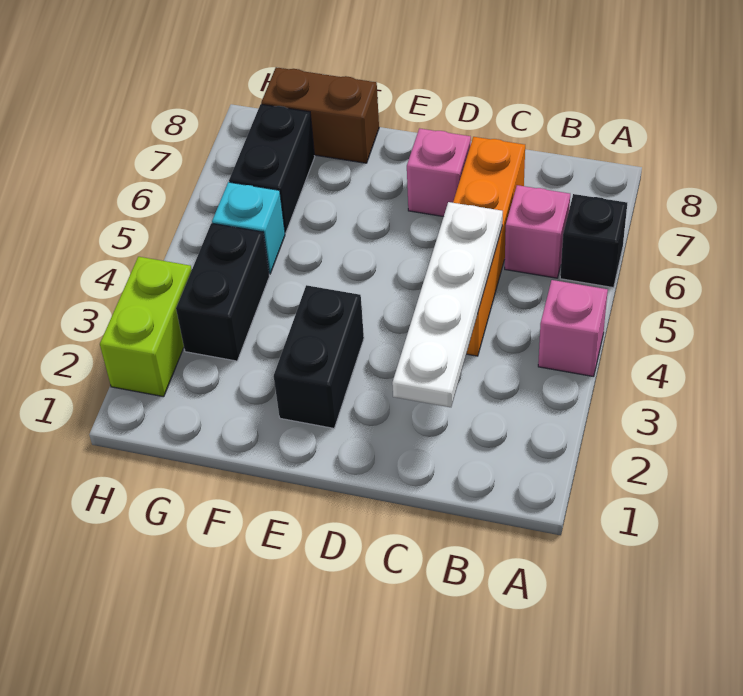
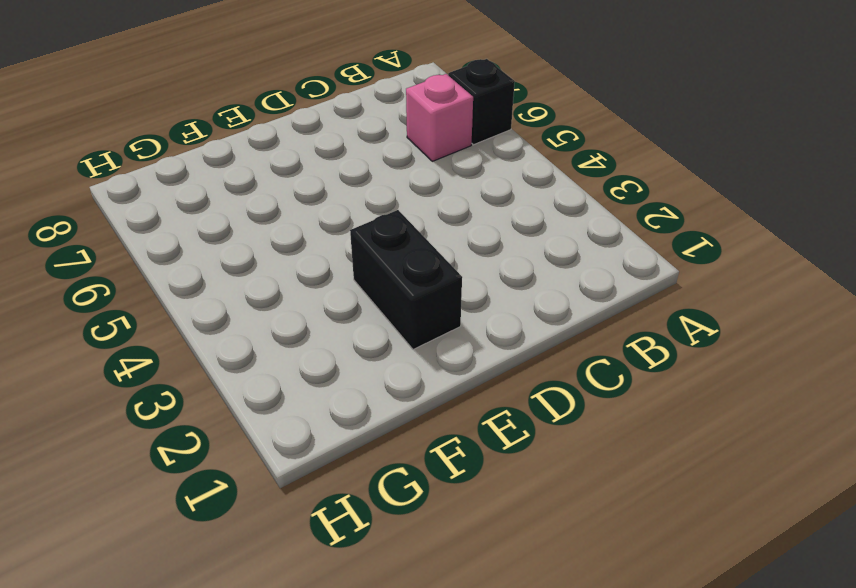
none -> pink brick A4 level 1
none -> orange brick C4:C7 level 1
none -> pink brick D7 level 1

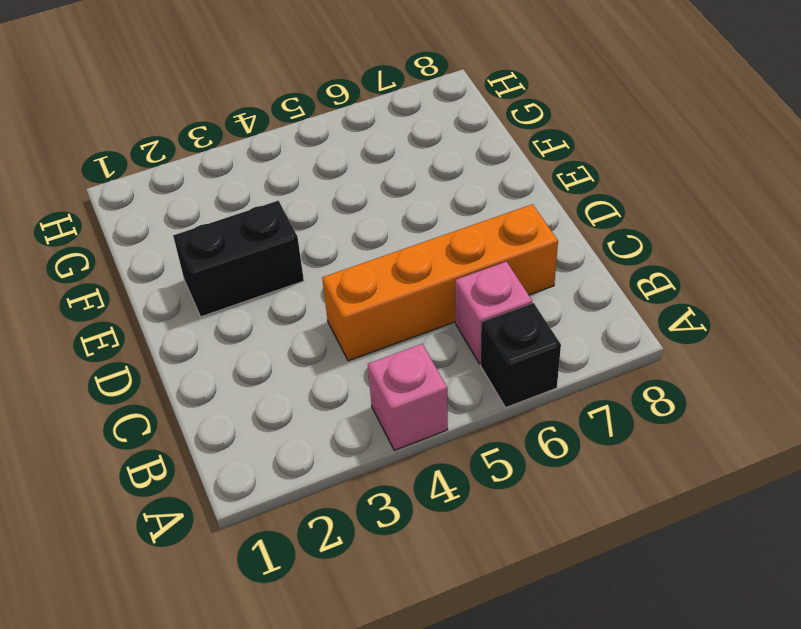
none -> pink brick D7 level 1
none -> brown brick F8:G8 level 1
none -> black brick G3:G4 level 1

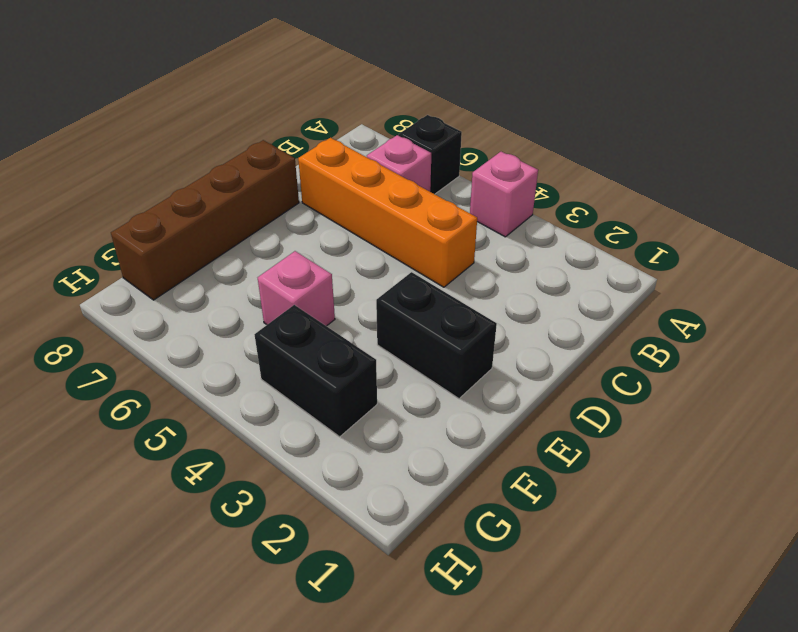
brown brick D8:G8 level 1 -> brown brick F8:G8 level 1
pink brick F5 level 1 -> pink brick D7 level 1
none -> cyan brick G5 level 1
none -> black brick G6:G7 level 1
none -> lime brick H2:H3 level 1

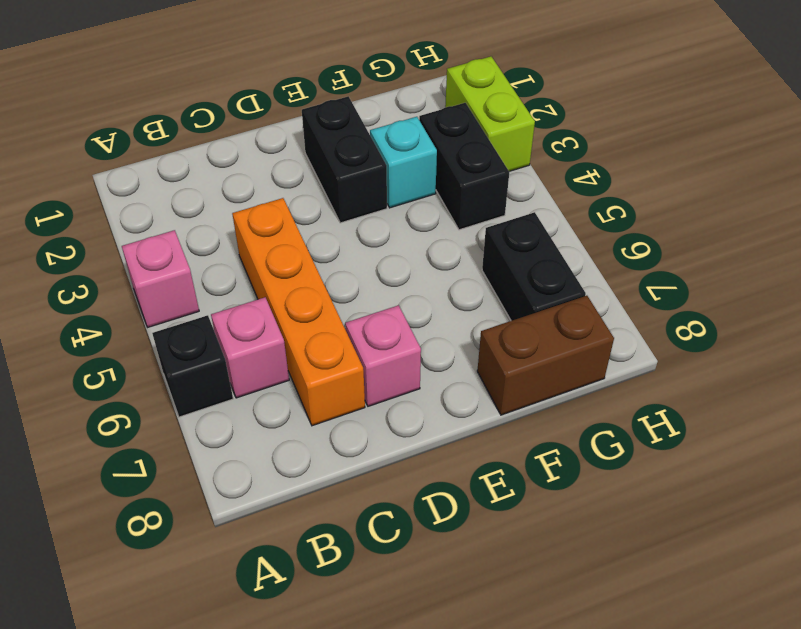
cyan brick F3 level 1 -> cyan brick G5 level 1
none -> white plate C2:C5 level 2

